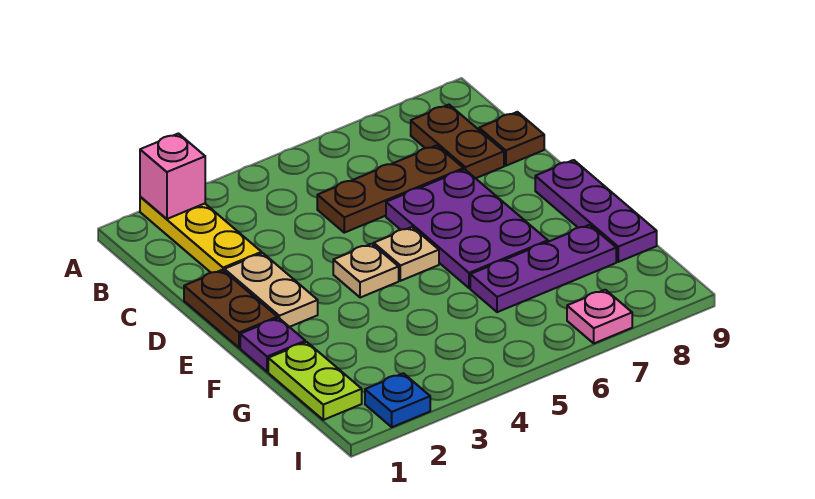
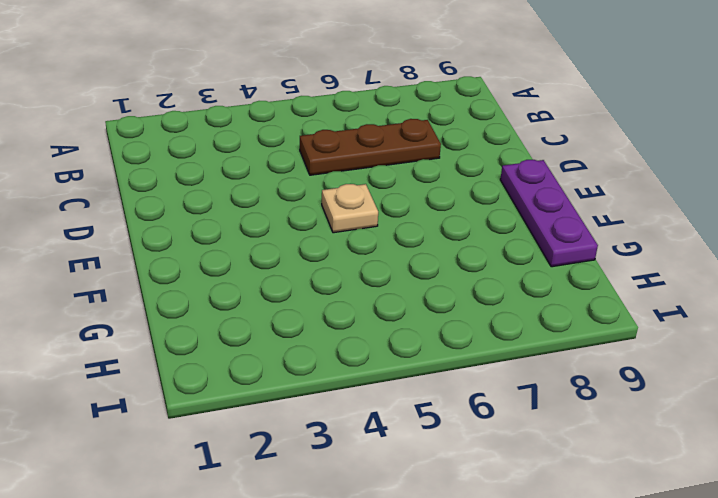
none -> yellow plate A2:C2 level 1
none -> brown plate B8:C8 level 1
none -> brown plate C9 level 1

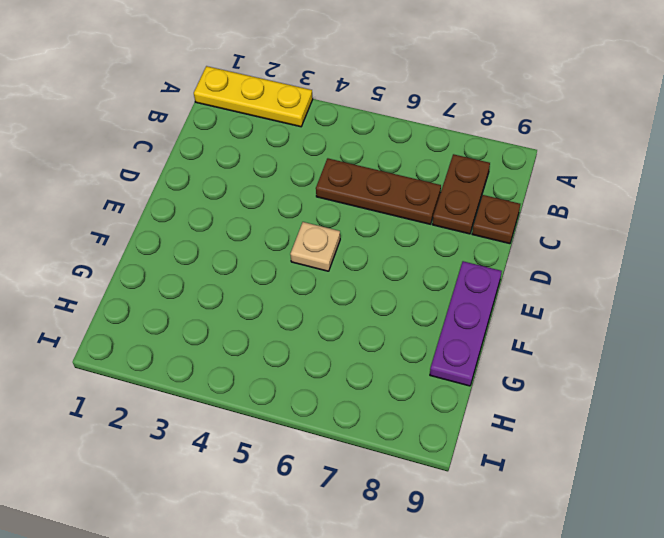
yellow plate A1:A3 level 1 -> yellow plate A2:C2 level 1
none -> brown plate D1:E1 level 1
none -> tan plate D2:E2 level 1
none -> purple plate D6:F7 level 1

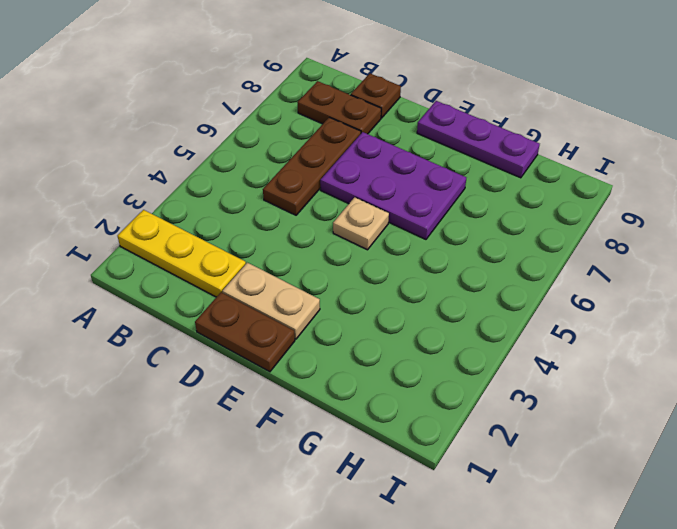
none -> tan plate E4 level 1
none -> purple plate F1 level 1
none -> lime plate G1:H1 level 1

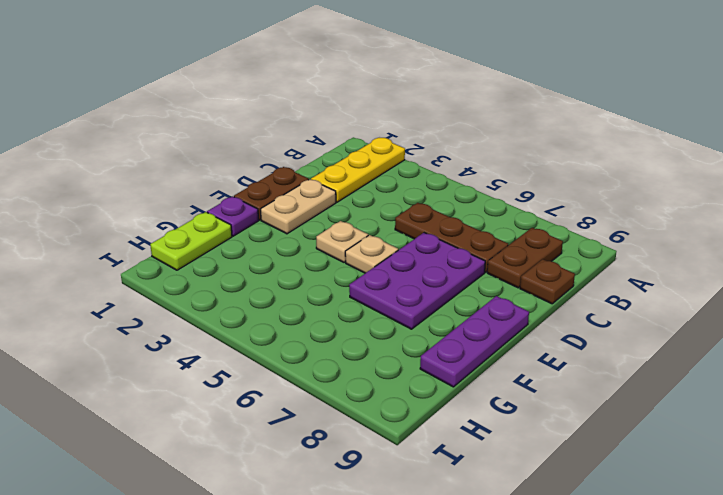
none -> purple plate G6:G8 level 1
none -> blue plate I2 level 1
none -> pink plate I7 level 1

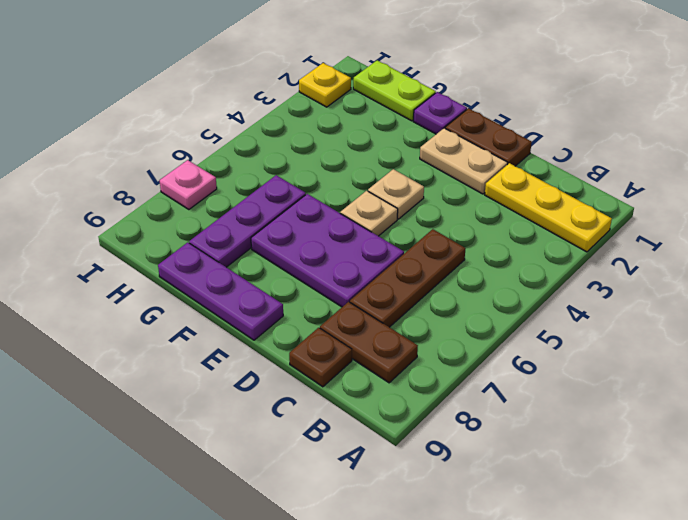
yellow plate I2 level 1 -> blue plate I2 level 1
none -> pink brick A2 level 2

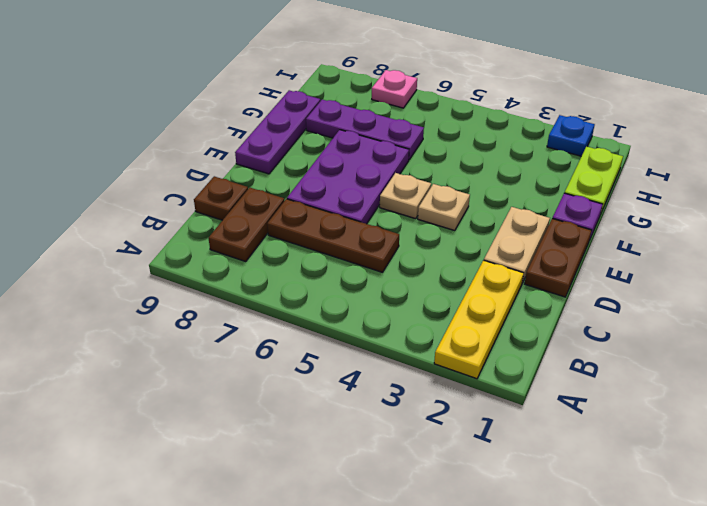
none -> pink brick A2 level 2

